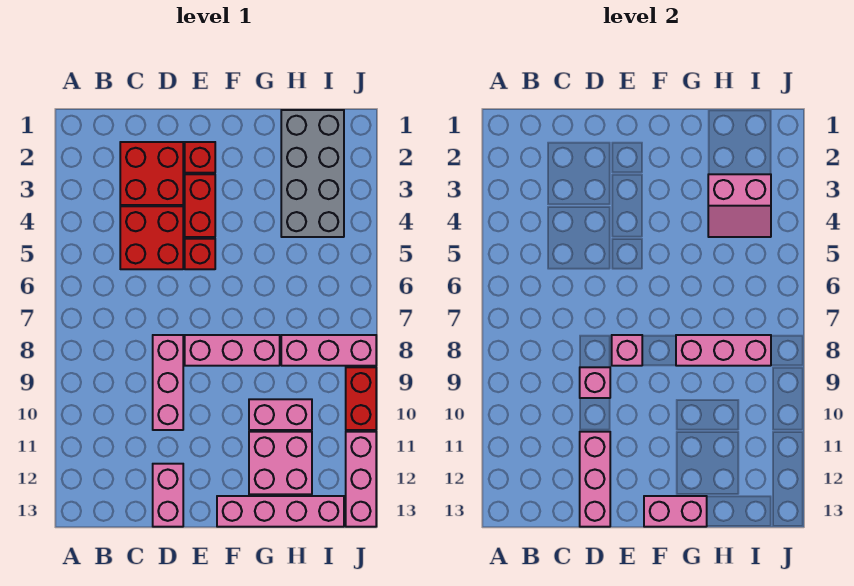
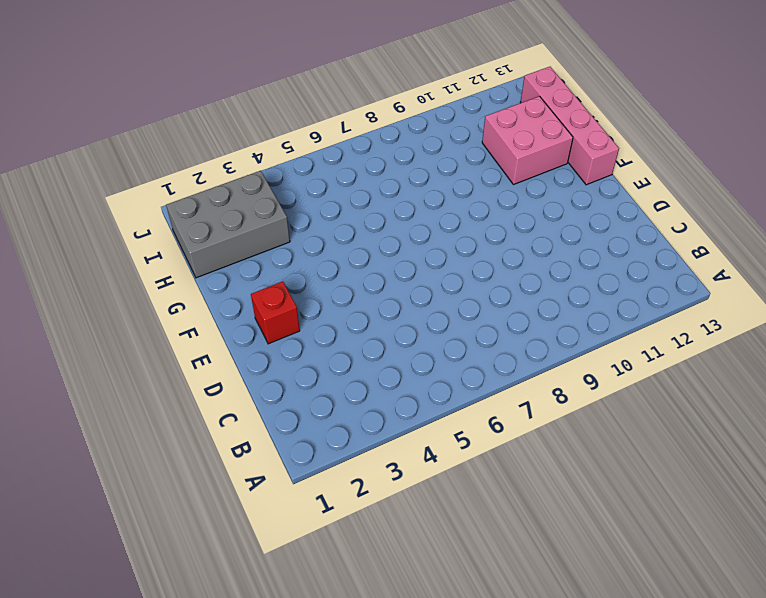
grey brick H1:I3 level 1 -> grey brick H1:I4 level 1
none -> red brick C2:D3 level 1
none -> red brick C4:D5 level 1
none -> pink brick D8:D10 level 1

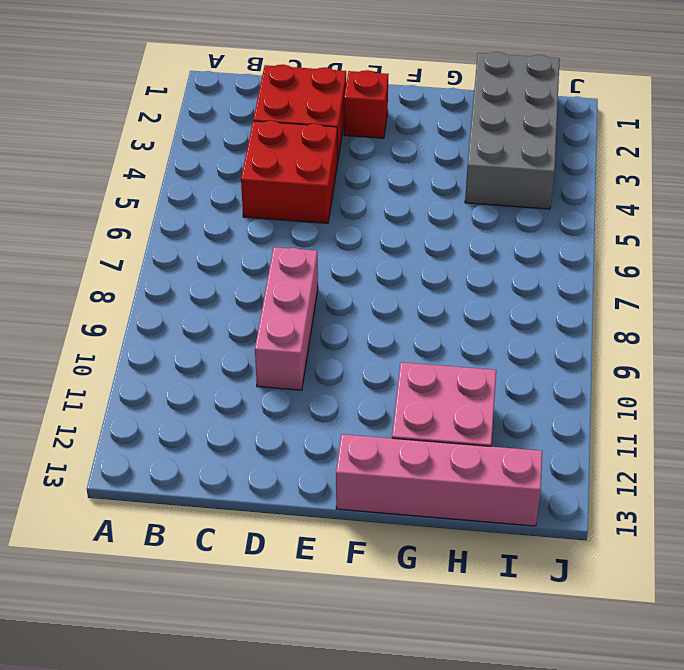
none -> pink brick D12:D13 level 1
none -> red brick E3:E4 level 1
none -> red brick E5 level 1

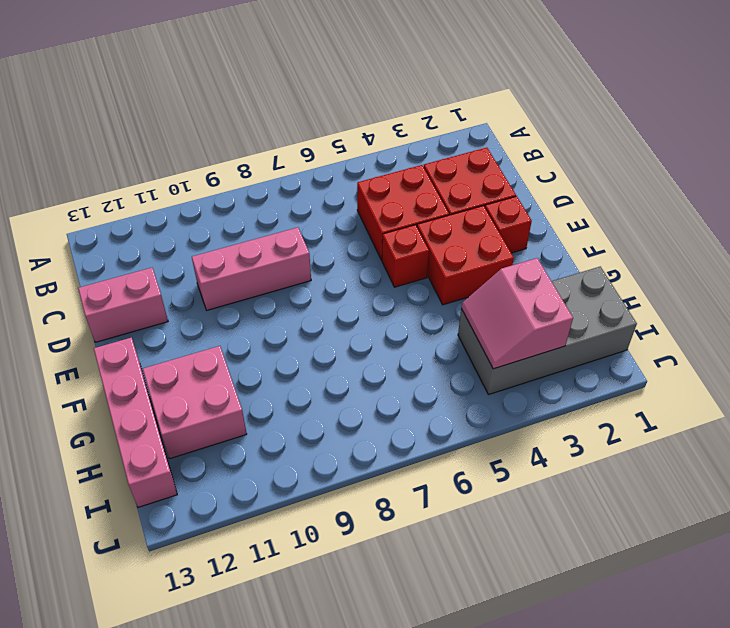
red brick E3:F4 level 1 -> red brick E3:E4 level 1
none -> pink brick E8:G8 level 1
none -> pink brick G10:H10 level 1
none -> pink brick H8:J8 level 1

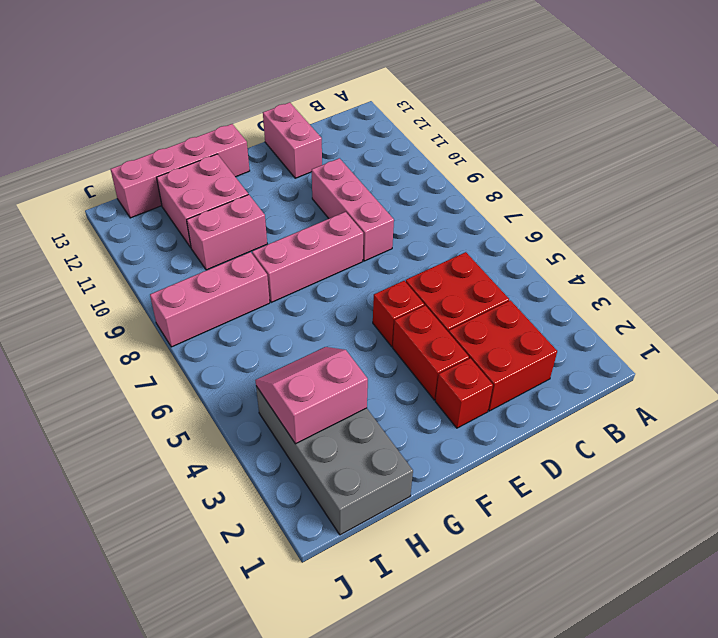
none -> red brick J9:J10 level 1
none -> pink brick J11:J13 level 1
none -> pink brick D9 level 2

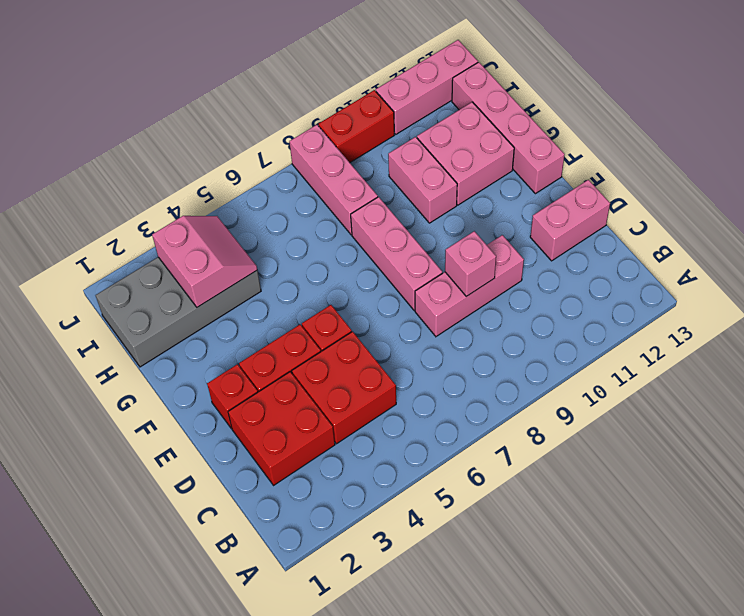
none -> pink brick D11:D13 level 2
none -> pink brick E8 level 2
none -> pink brick F13:G13 level 2

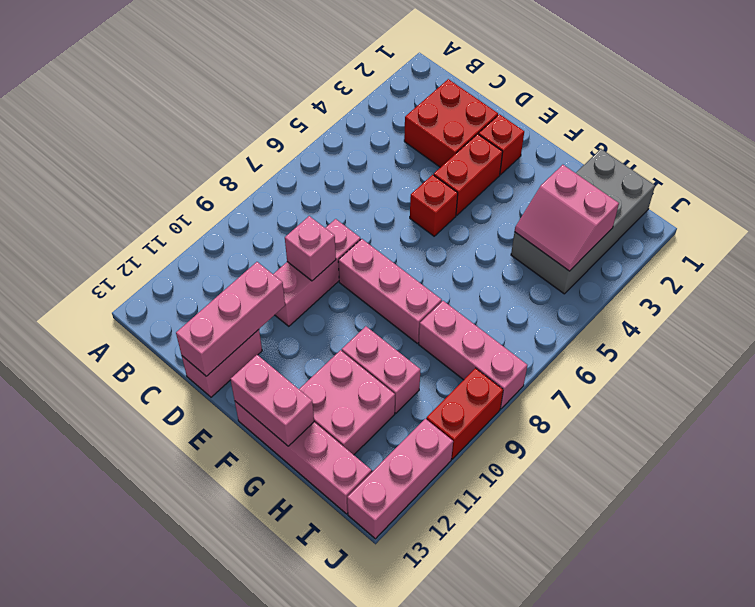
none -> red brick C4:D5 level 1
none -> pink brick E8 level 2
none -> pink brick G8:I8 level 2

